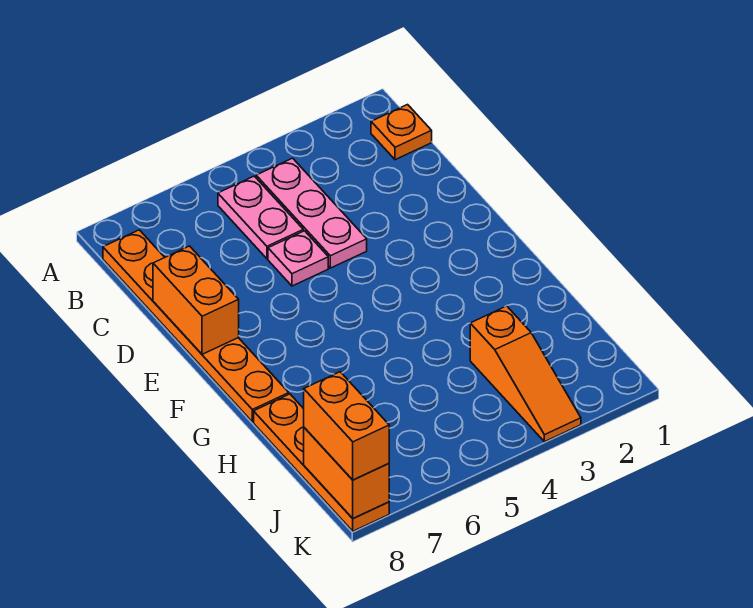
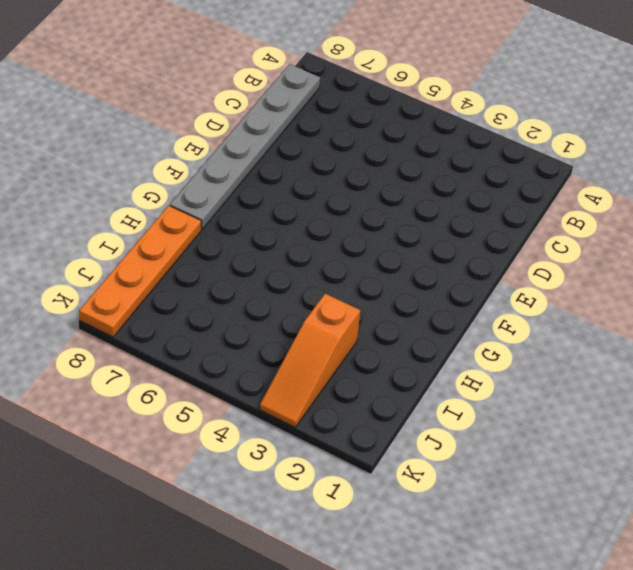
grey plate B8:G8 level 1 -> orange plate B8:G8 level 1
none -> orange plate B1 level 1
none -> pink plate B4:D4 level 1

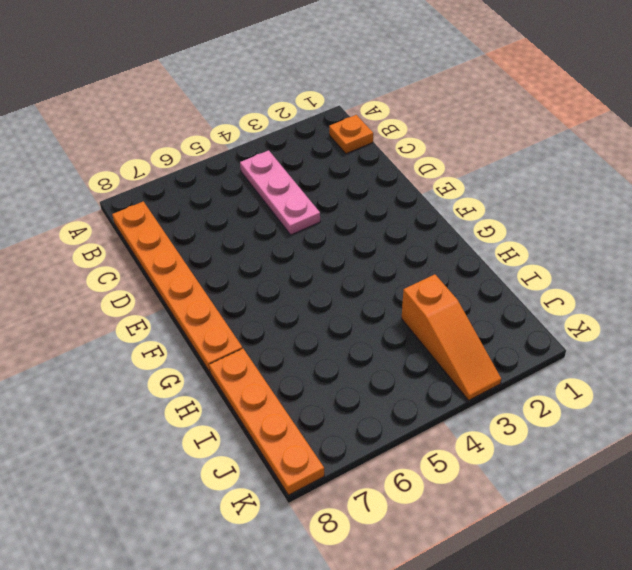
none -> pink plate B5:C5 level 1
none -> pink plate D5 level 1

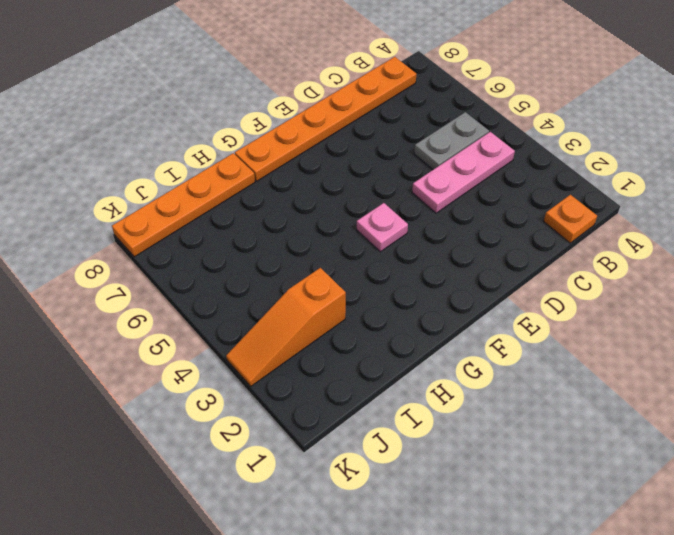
grey plate B5:C5 level 1 -> pink plate B5:C5 level 1
pink plate F4 level 1 -> pink plate D5 level 1
none -> orange brick D8:E8 level 2
none -> orange brick J8:K8 level 2

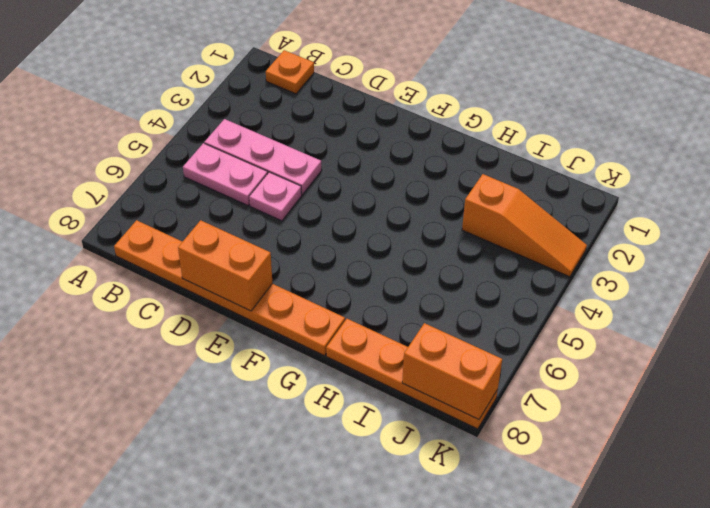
none -> orange brick J8:K8 level 3

